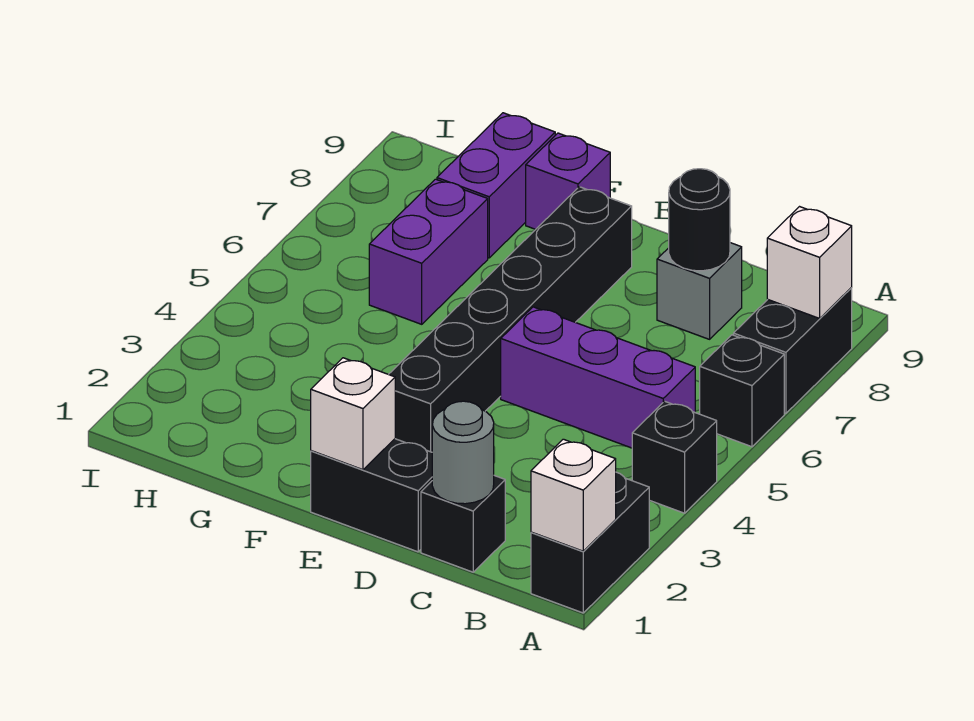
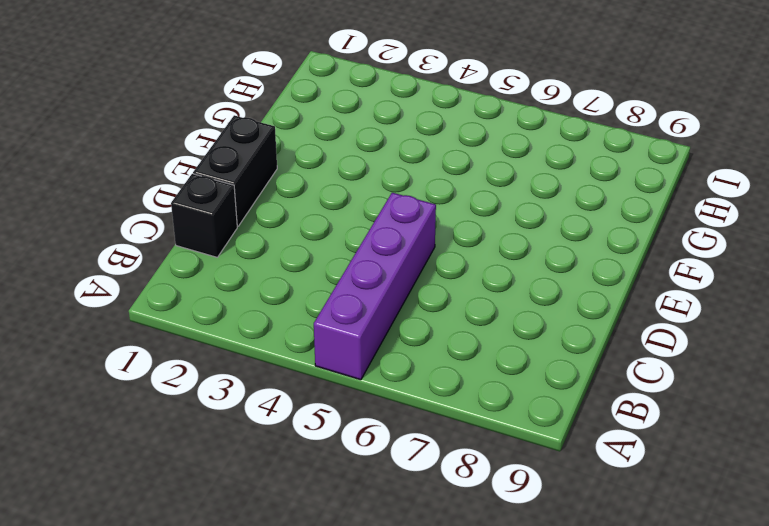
purple brick A5:D5 level 1 -> purple brick B5:D5 level 1
none -> black brick A1:A2 level 1
none -> black brick A4 level 1
none -> black brick A6 level 1

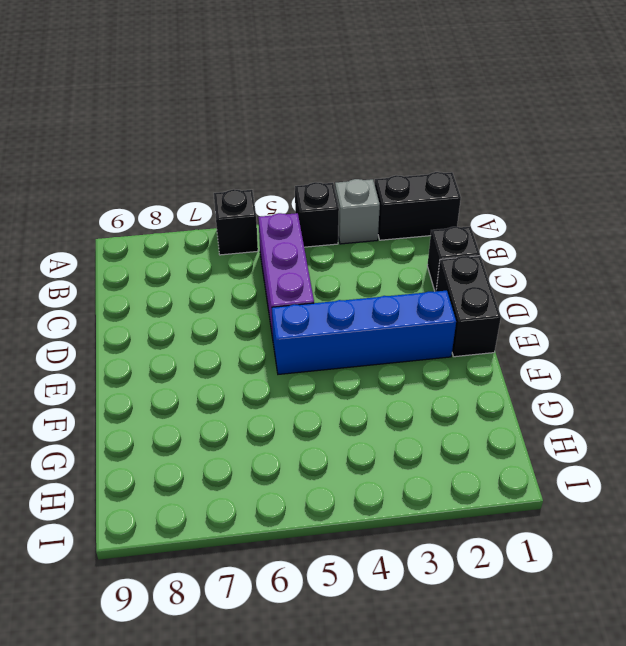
grey brick A3 level 1 -> grey brick C8 level 1
blue brick E2:E5 level 1 -> black brick E3:E8 level 1
none -> black brick A7:A8 level 1
none -> purple brick F9 level 1
none -> purple brick G6:G7 level 1

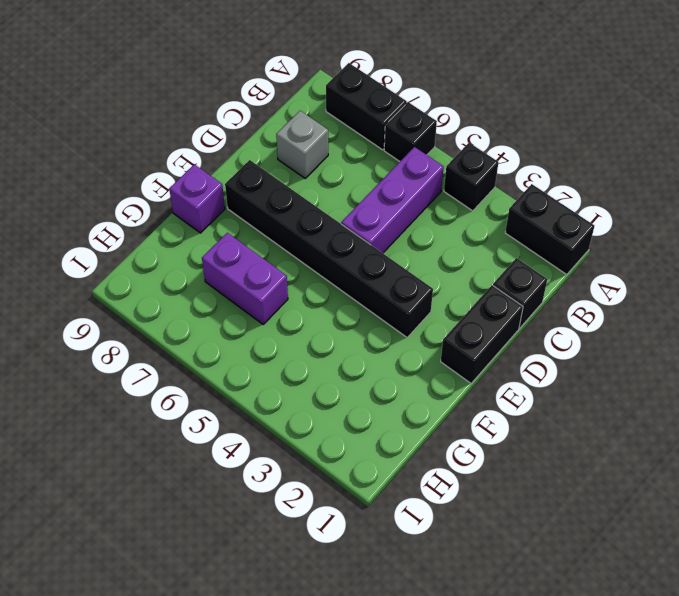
none -> purple brick G8:G9 level 1
none -> white brick A1 level 2
none -> white brick A8 level 2

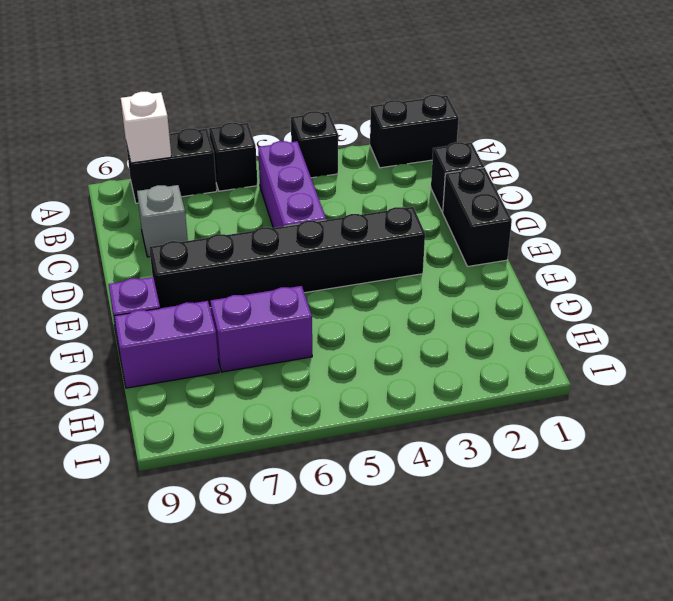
none -> white brick A1 level 2
none -> grey round brick C1 level 2
none -> black round brick C8 level 2

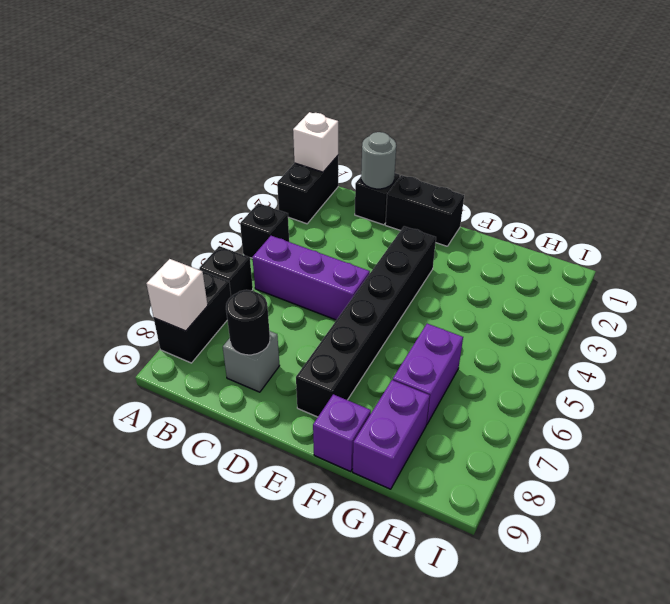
none -> white brick E1 level 2

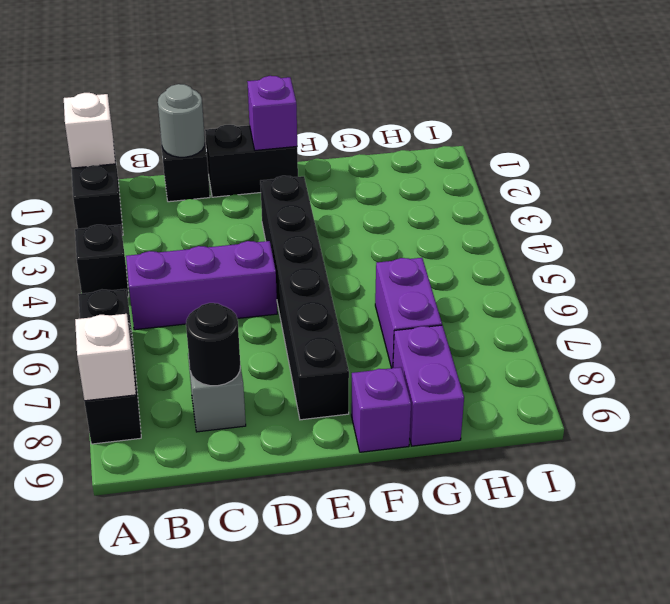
purple brick E1 level 2 -> white brick E1 level 2

